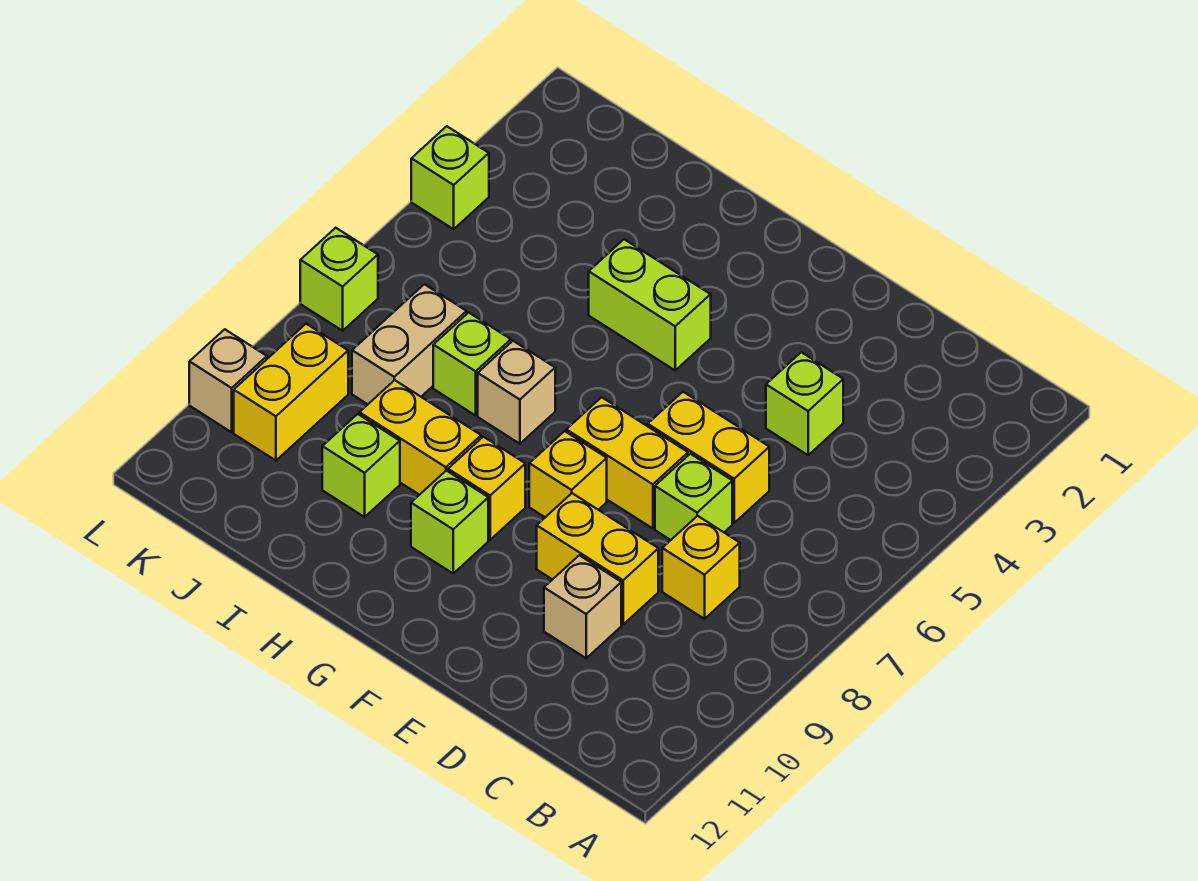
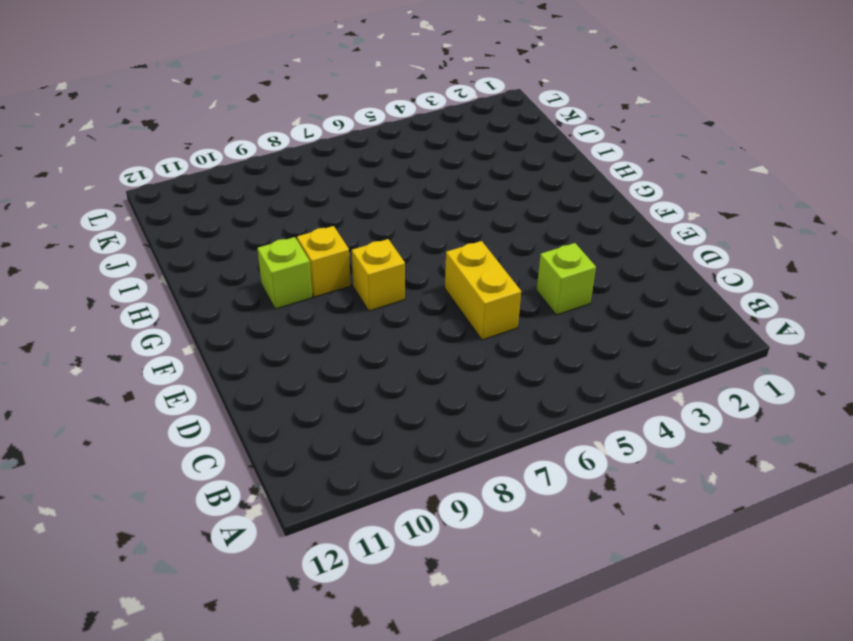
none -> yellow brick C8 level 1
none -> lime brick D7 level 1
none -> yellow brick D9:E9 level 1

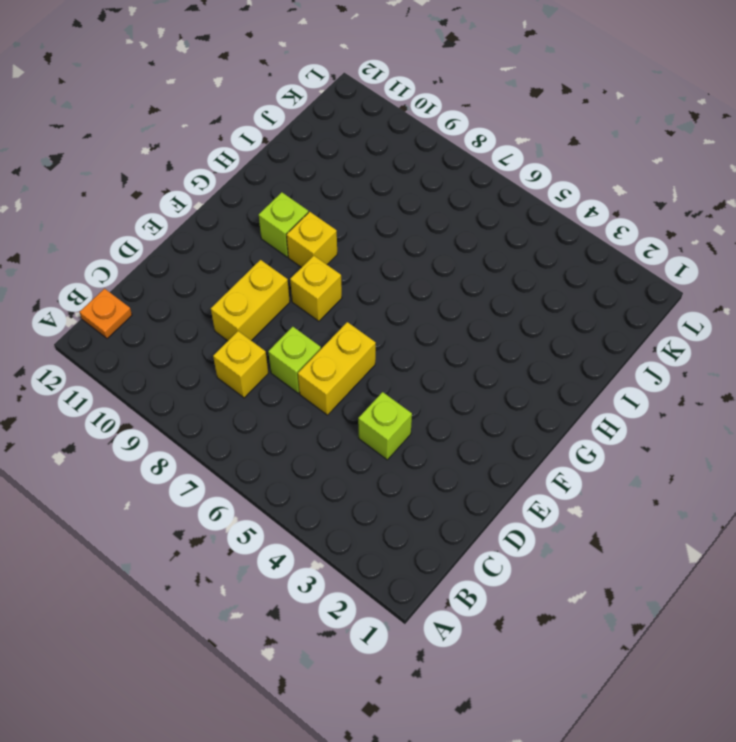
orange plate B12 level 1 -> none
none -> tan brick D10 level 1
none -> yellow brick E7:F7 level 1
none -> lime brick G4:H4 level 1

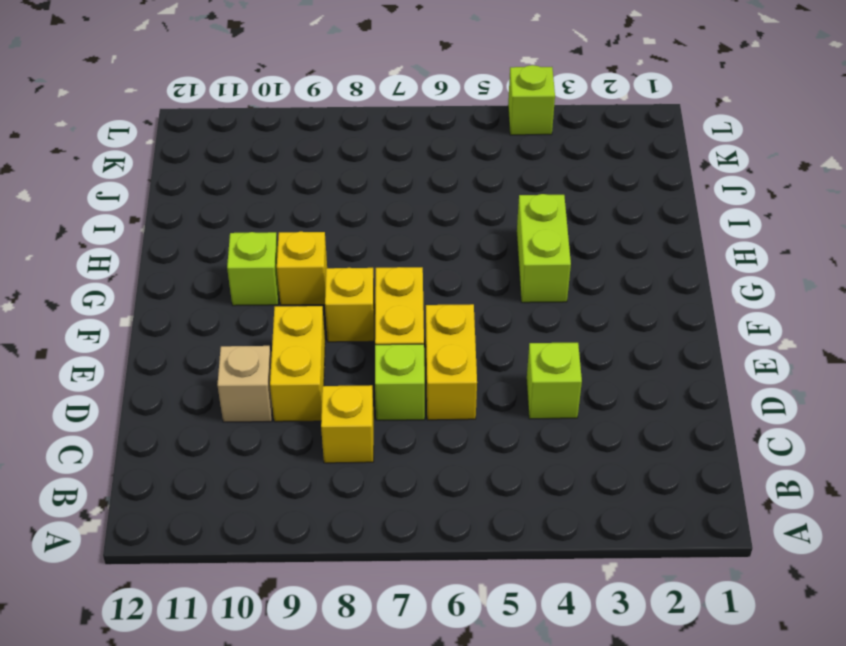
none -> tan brick H7 level 1
none -> yellow brick H9:I9 level 1
none -> lime brick I7 level 1

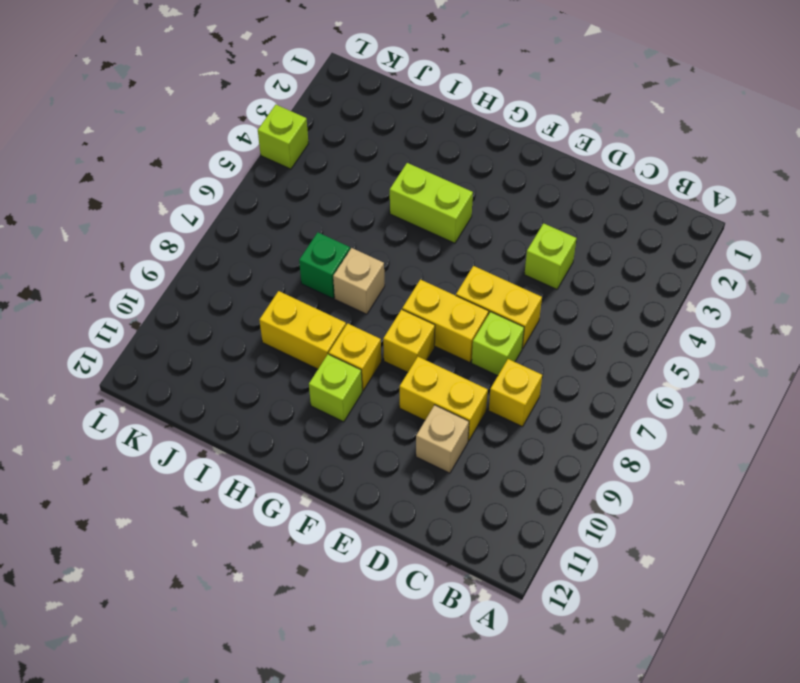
green brick I7 level 1 -> lime brick I7 level 1
none -> lime brick I10 level 1
none -> tan brick J7:J8 level 1
none -> yellow brick K9:K10 level 1

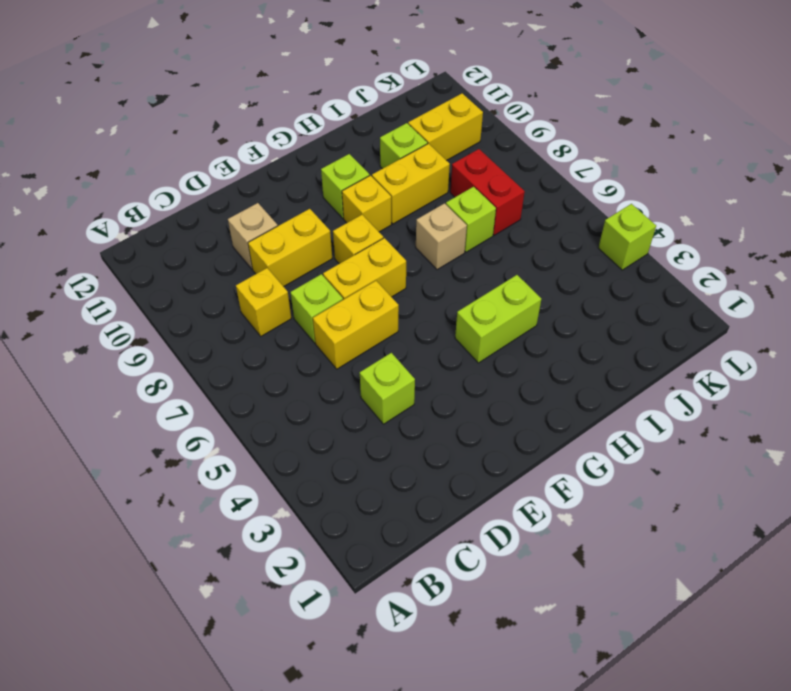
red brick J7:J8 level 1 -> tan brick J7:J8 level 1
yellow brick J10:K10 level 1 -> yellow brick K9:K10 level 1
none -> lime brick L7 level 1
none -> tan brick L10 level 1

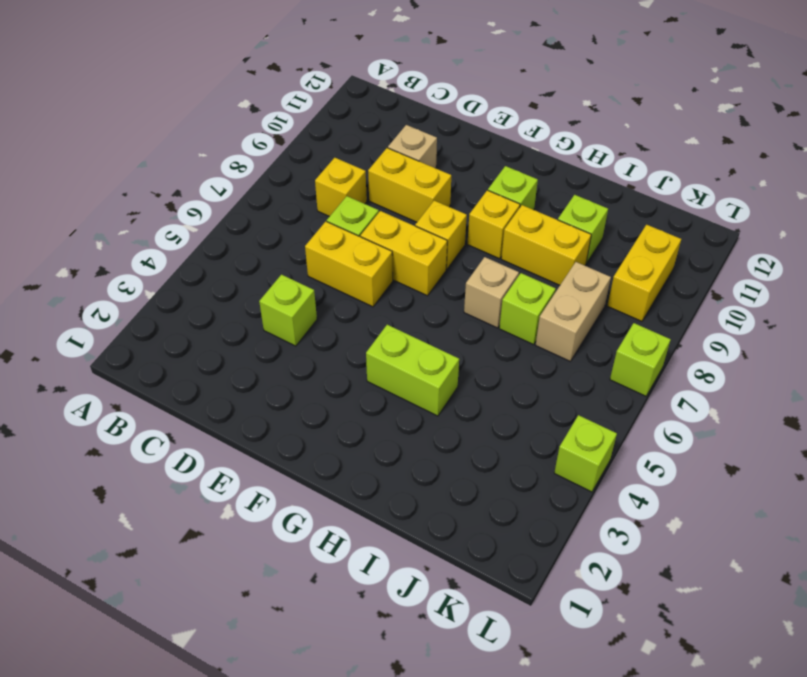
none -> tan brick L10 level 1

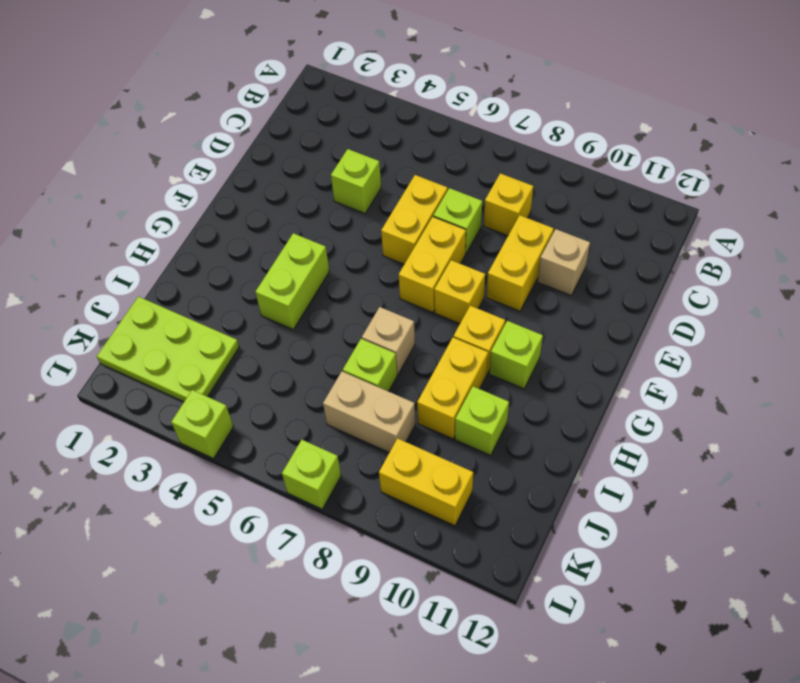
lime plate J1:K3 level 1 -> none
none -> tan brick L10 level 1

